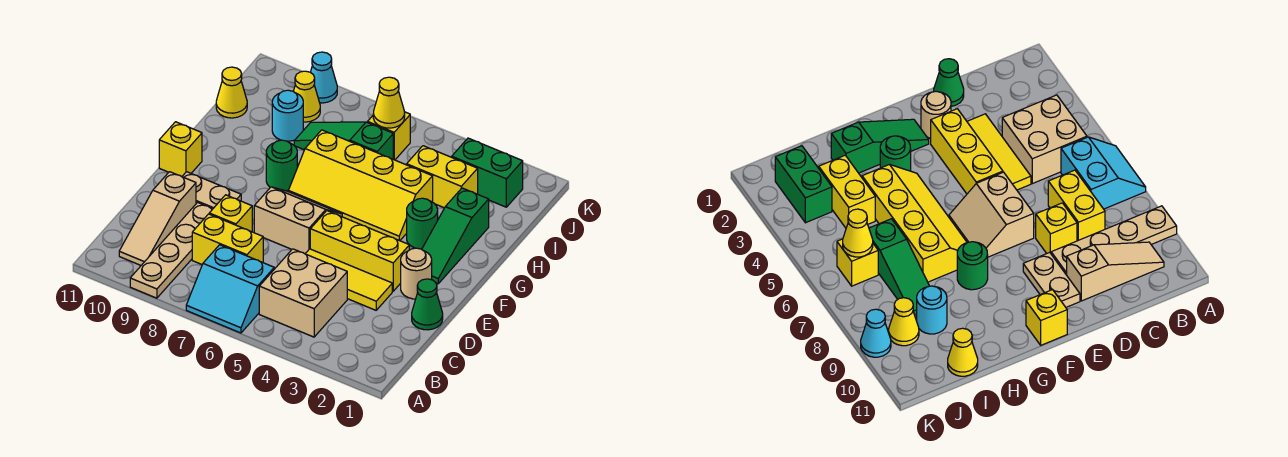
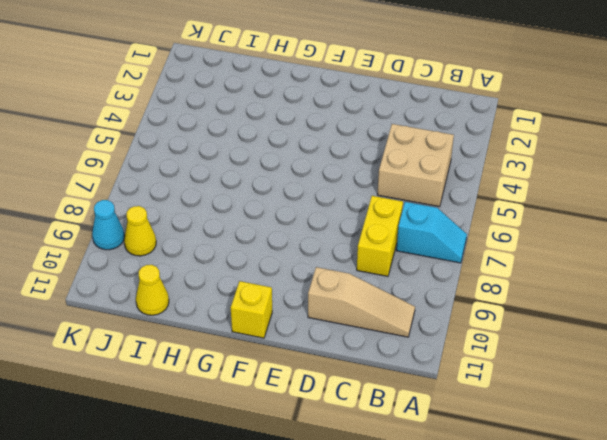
cyan slope A7:B7 level 1 top B -> cyan slope A6:B7 level 1 top B
none -> tan plate A9:D9 level 1
none -> green cone D1 level 1
none -> yellow tile D3:D5 level 1

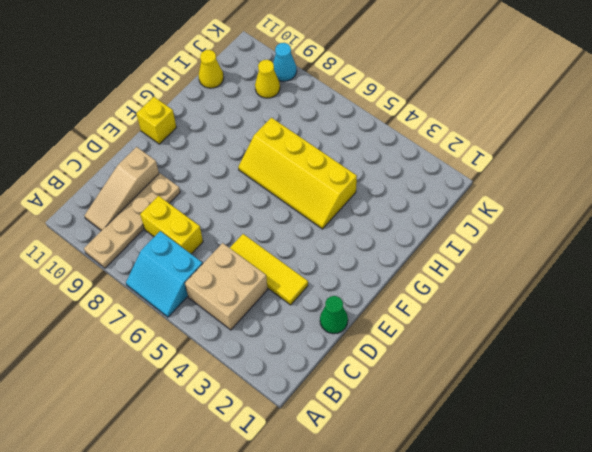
none -> yellow brick D8 level 1
none -> tan round brick E2 level 1
none -> yellow brick E3:E5 level 1

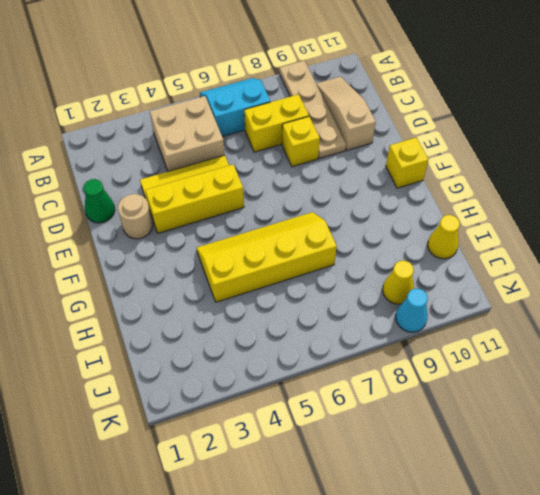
none -> tan slope E6:F7 level 1 top E
none -> tan plate E9:E10 level 1
none -> green slope F2:H2 level 1 top H

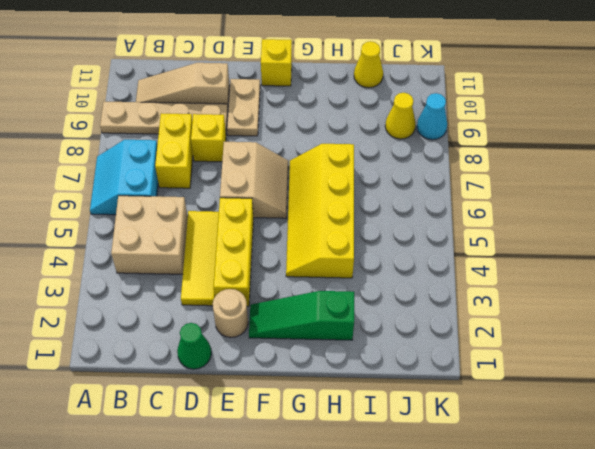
none -> green round brick G3 level 1
none -> green round brick G8 level 1
none -> yellow brick I3:I4 level 1

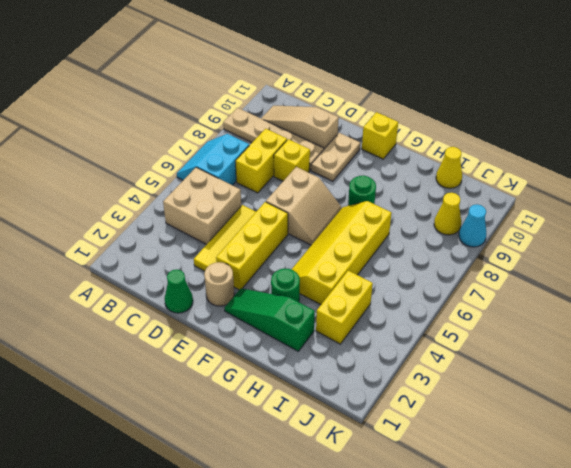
none -> green slope I6:I8 level 1 top 6
none -> cyan round brick I9 level 1
none -> green brick J2:J3 level 1

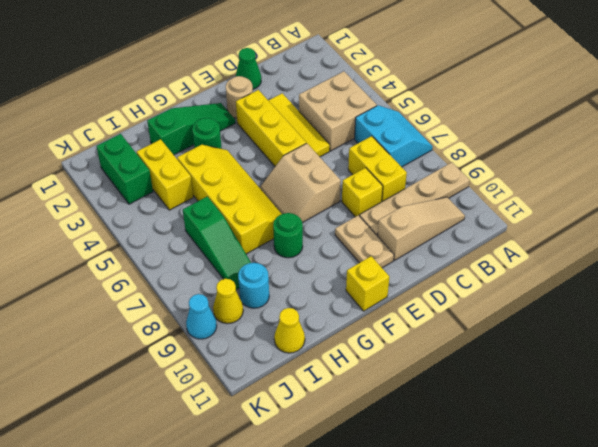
none -> yellow brick J6 level 1
none -> yellow cone J6 level 2

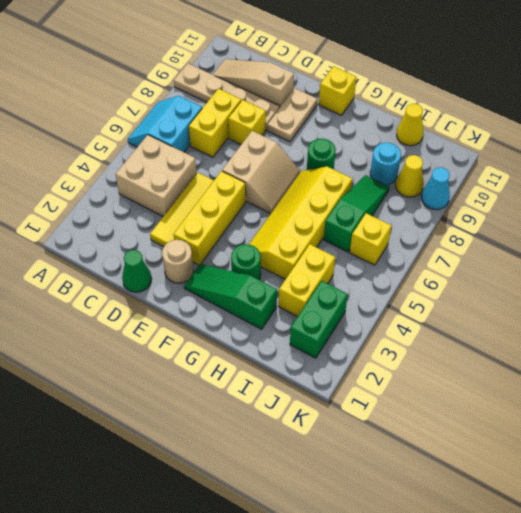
none -> yellow cone J6 level 2

